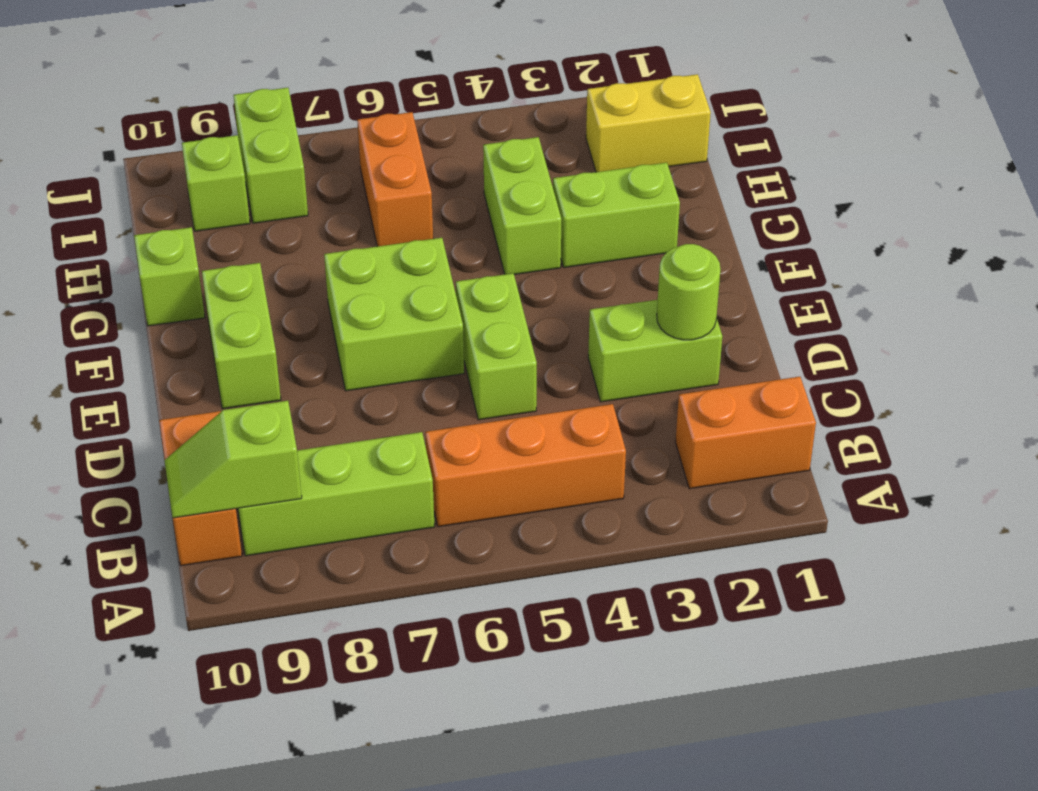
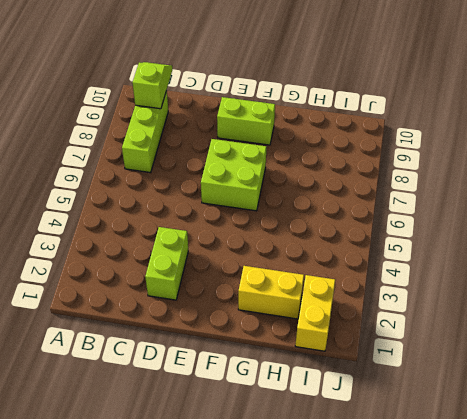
yellow brick G2:H2 level 1 -> lime brick G2:G3 level 1
none -> orange brick B1:B2 level 1
none -> orange brick B4:B6 level 1
none -> orange brick B10:C10 level 1

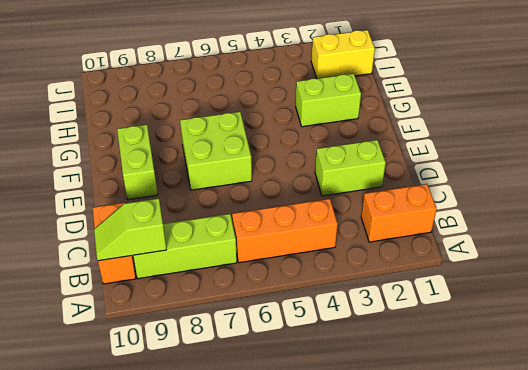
none -> lime brick D5:E5 level 1
none -> lime brick G4:H4 level 1
none -> lime brick G10 level 1

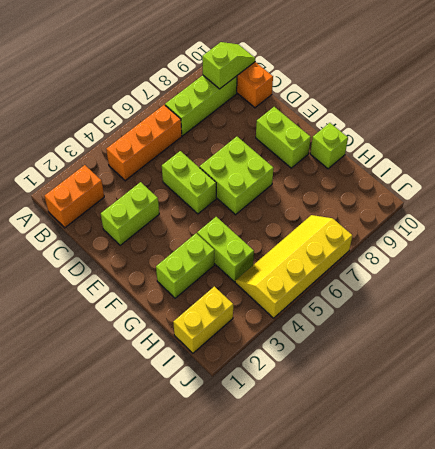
yellow slope I4:J7 level 1 top J -> orange brick H6:I6 level 1
none -> lime brick I8:J8 level 1
none -> lime brick I9 level 1
none -> lime round brick D2 level 2

